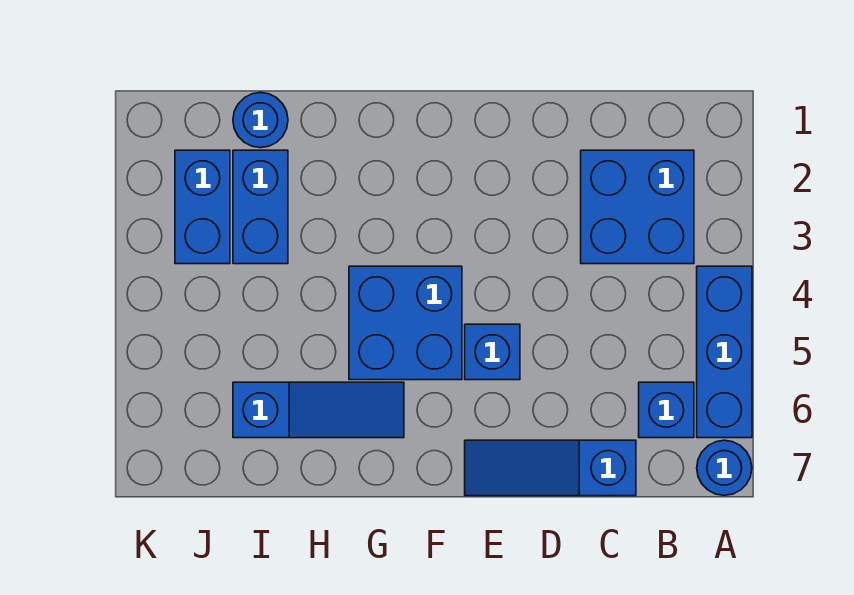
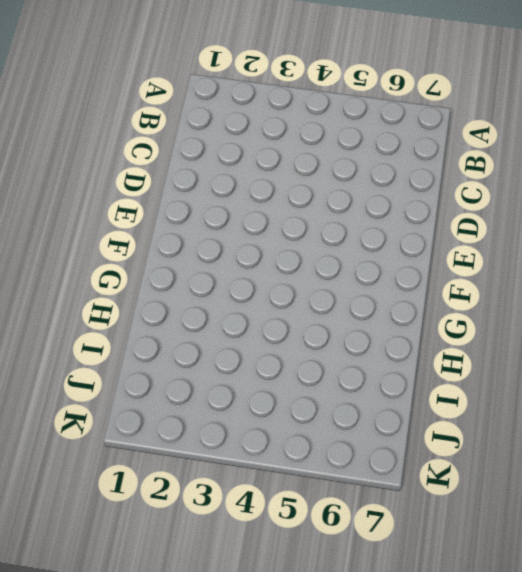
none -> blue brick A4:A6 level 1
none -> blue round brick A7 level 1

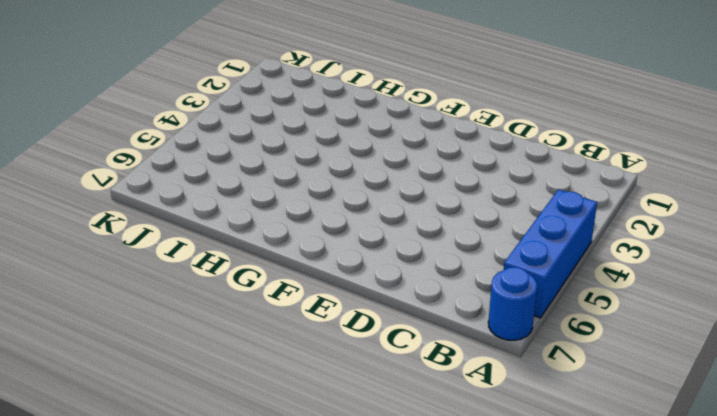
none -> blue brick B2:C3 level 1
none -> blue brick B6 level 1

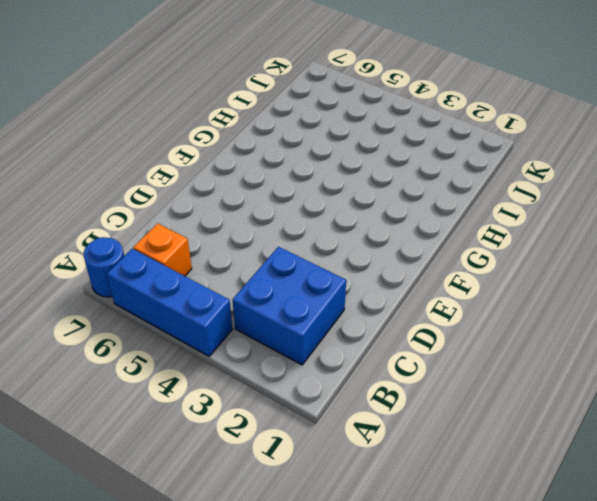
orange brick B6 level 1 -> blue brick B6 level 1
none -> blue slope C7:E7 level 1 top C
none -> blue brick E5 level 1

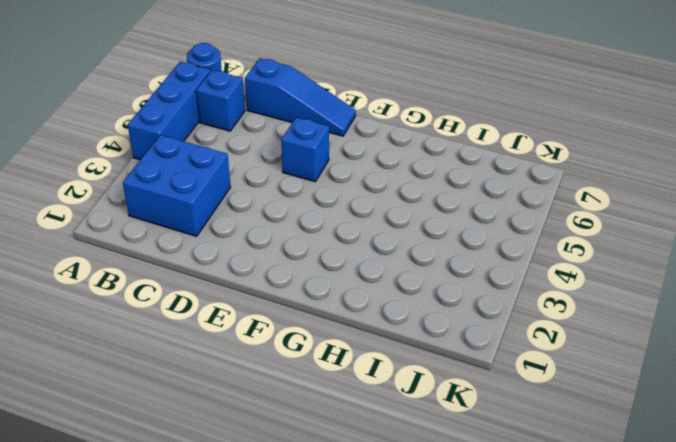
none -> blue brick F4:G5 level 1
none -> blue slope G6:I6 level 1 top I

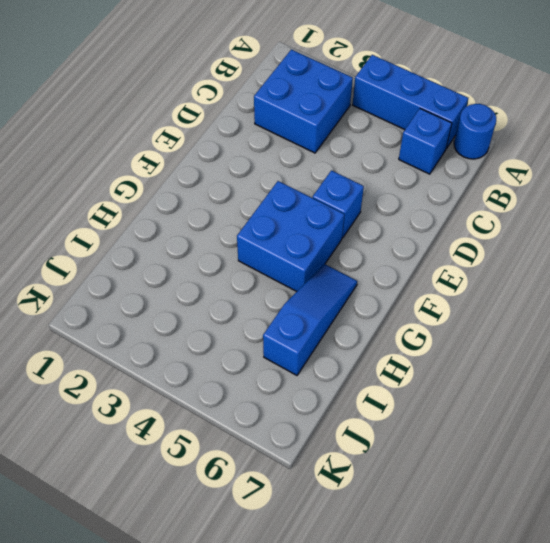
none -> blue slope C7:E7 level 1 top C
none -> blue round brick I1 level 1

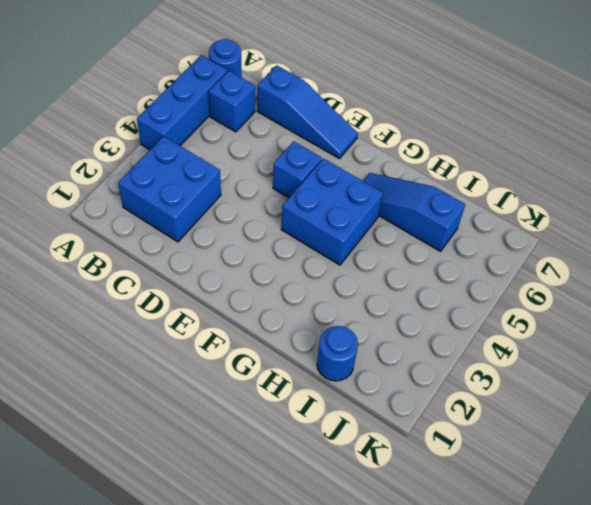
none -> blue brick I2:I3 level 1
none -> blue brick J2:J3 level 1

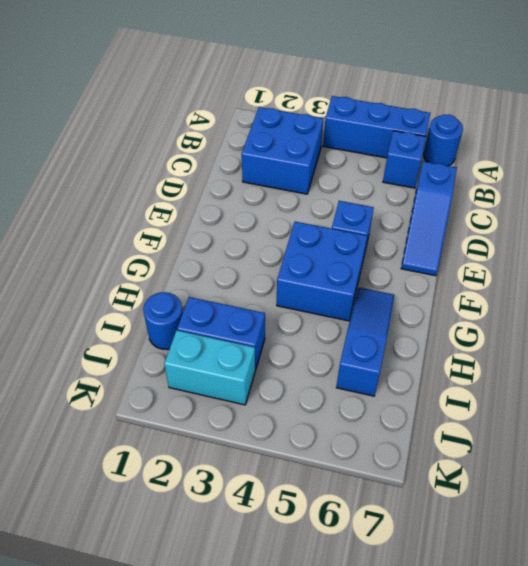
cyan brick J2:J3 level 1 -> blue brick J2:J3 level 1

